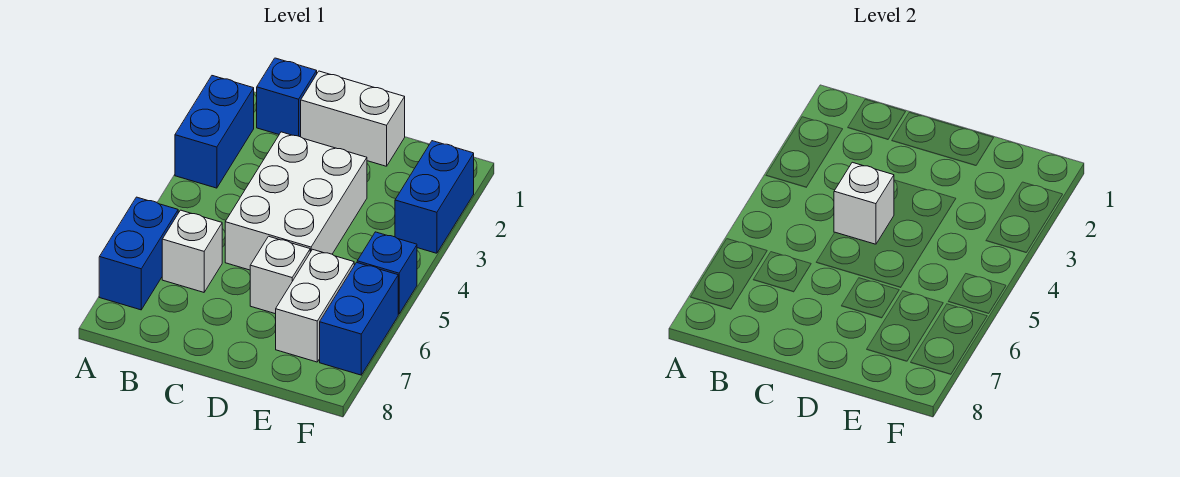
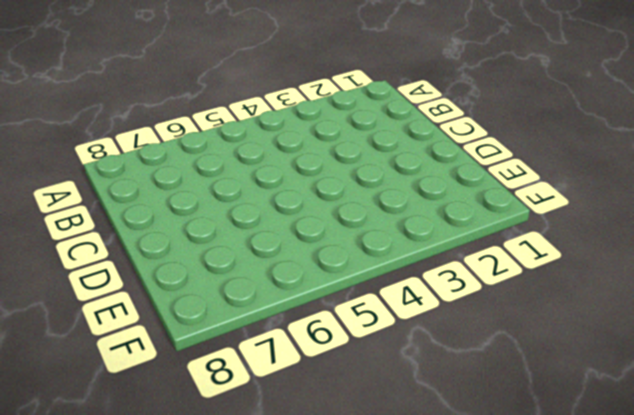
none -> blue brick A2:A3 level 1
none -> blue brick A6:A7 level 1
none -> blue brick B1 level 1

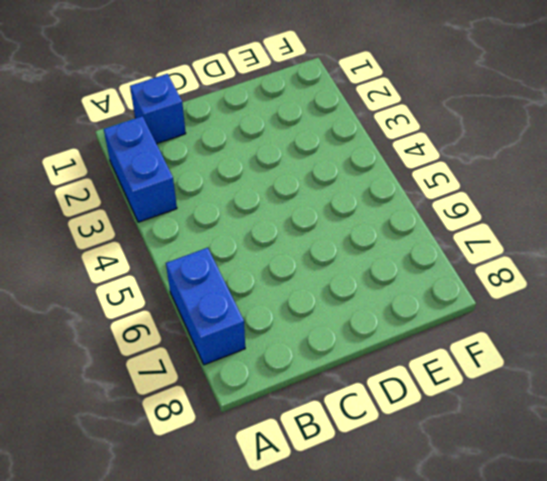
none -> white brick B6 level 1
none -> white brick C1:D1 level 1
none -> white brick C3:D5 level 1

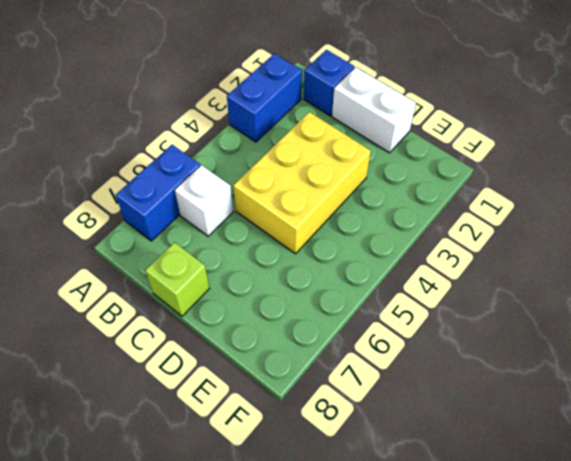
yellow brick C3:D5 level 1 -> white brick C3:D5 level 1
lime brick C8 level 1 -> none
none -> white brick D6 level 1
none -> white brick E6:E7 level 1
none -> blue brick F2:F3 level 1

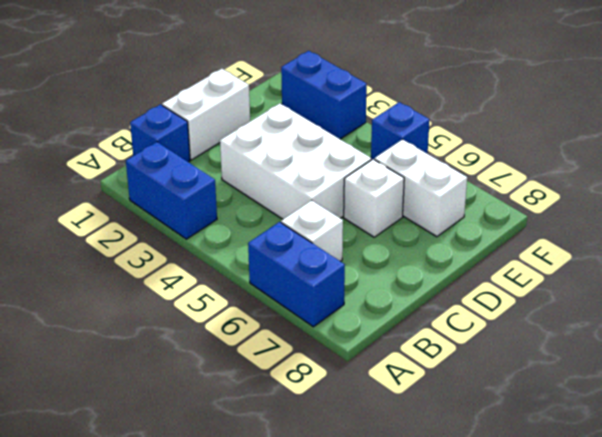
none -> blue brick F6:F7 level 1
none -> white brick C4 level 2

